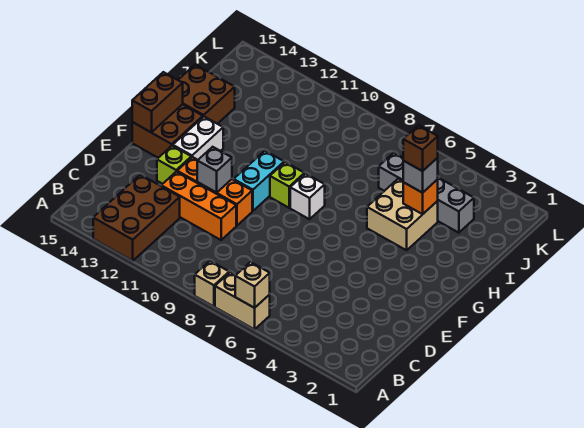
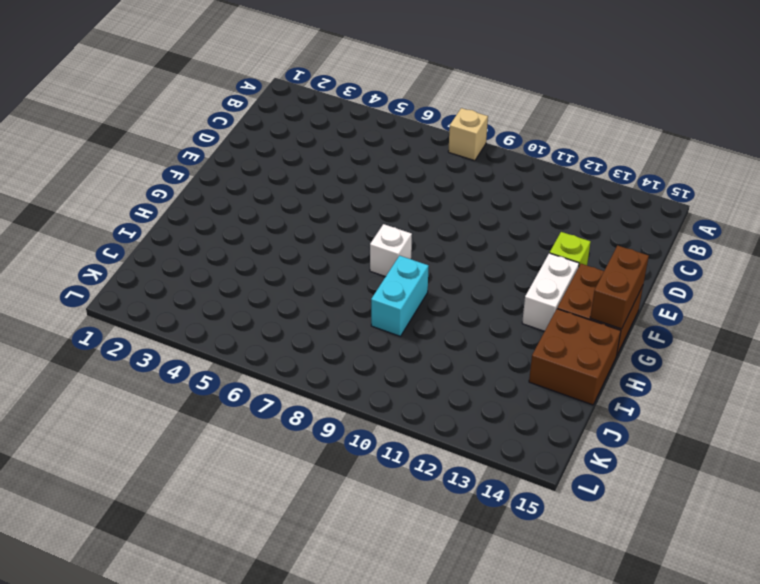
cyan brick H9:I9 level 1 -> cyan brick F10:G10 level 1
none -> tan brick A6:A7 level 1
none -> brown brick A12:C13 level 1
none -> orange brick D10:D12 level 1

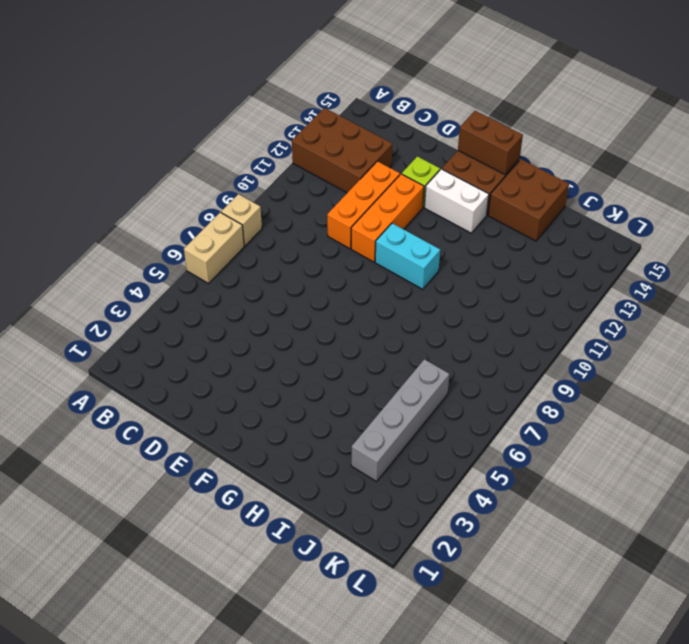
none -> white brick G8 level 1
none -> lime brick G9 level 1
none -> tan brick H4:I5 level 1

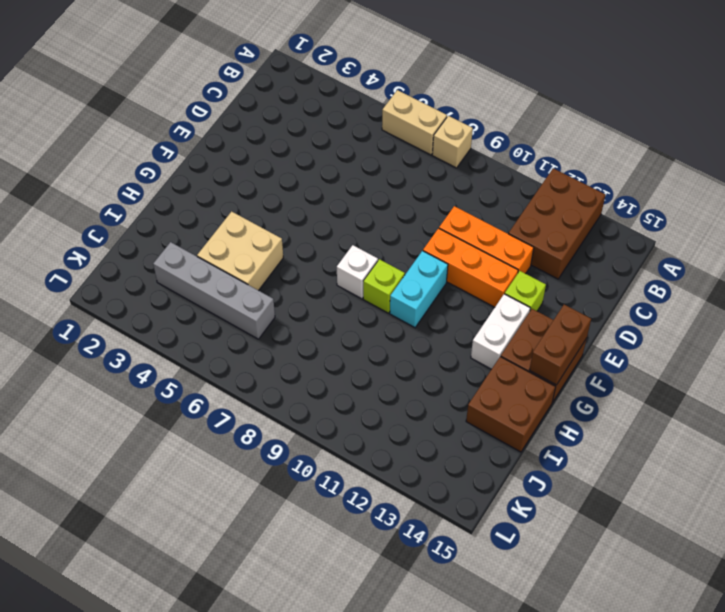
none -> tan brick A6 level 2
none -> grey brick E11 level 2
none -> orange brick I4 level 2

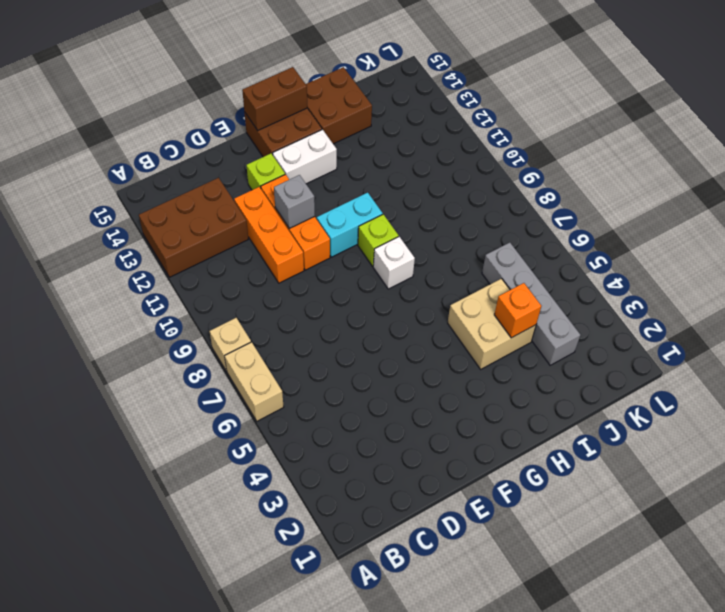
none -> tan brick A6 level 2
none -> grey brick I4 level 3
none -> brown brick I4 level 4

